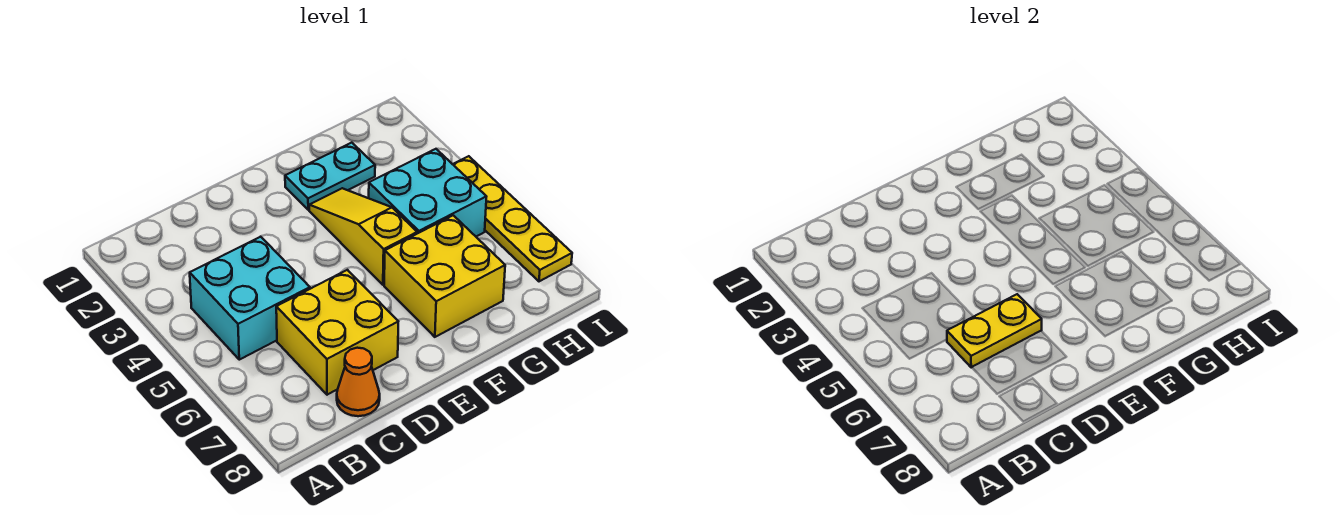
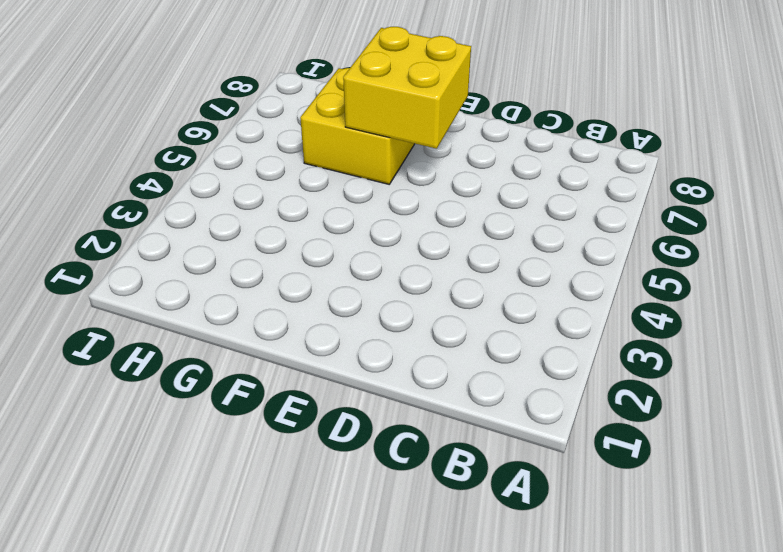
yellow brick E6:F7 level 2 -> yellow brick C6:D7 level 1
none -> cyan brick B4:C5 level 1
none -> orange cone C8 level 1

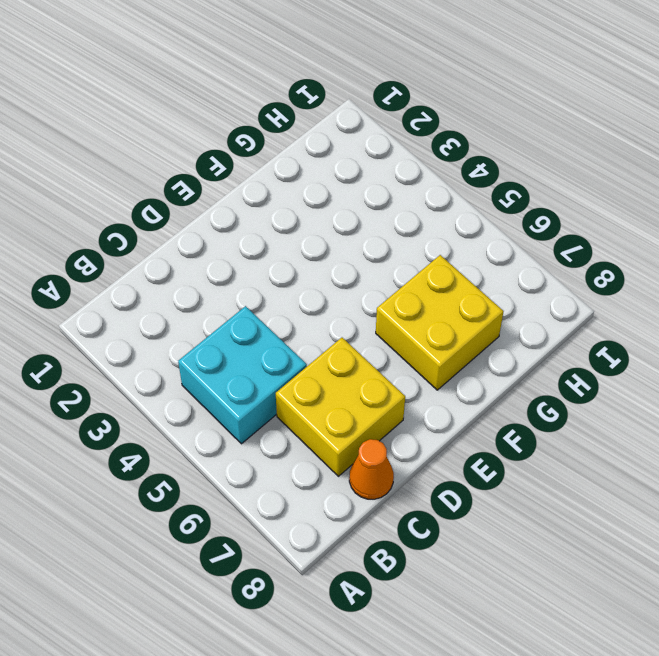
none -> cyan plate F2:G2 level 1
none -> yellow slope F3:F5 level 1 top 5

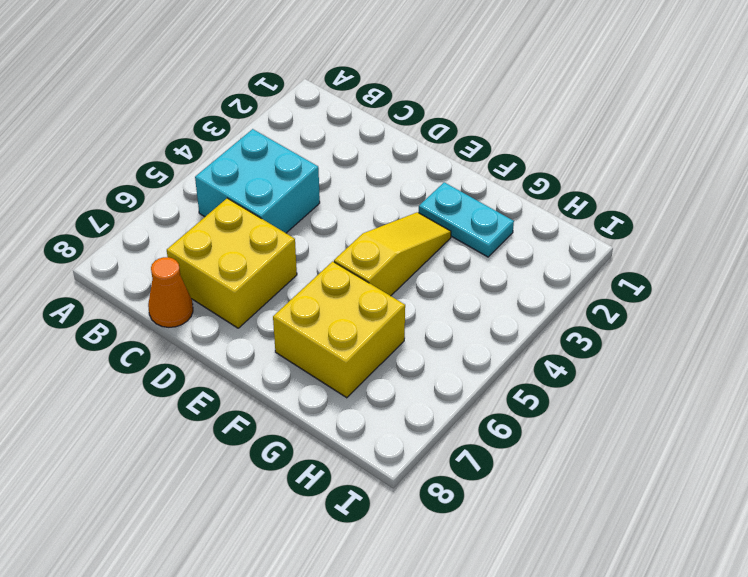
none -> cyan brick G4:H5 level 1
none -> yellow plate I4:I7 level 1

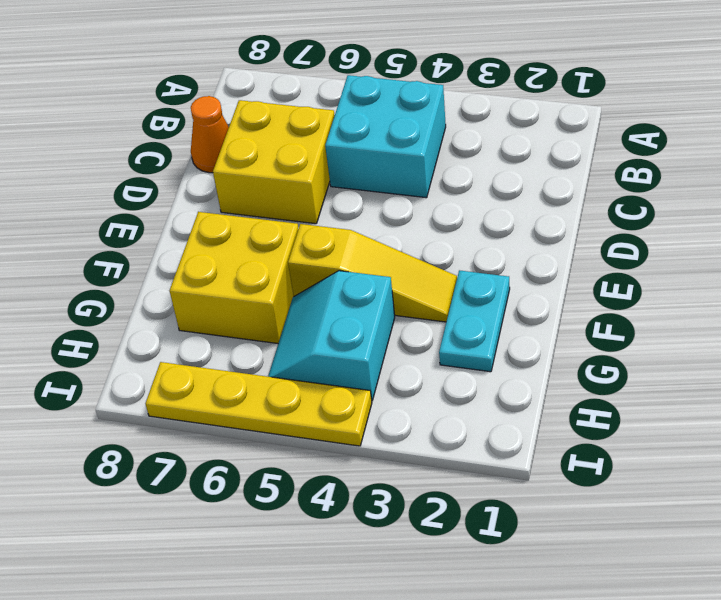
cyan slope G4:H5 level 1 top 4 -> cyan brick G4:H5 level 1
none -> yellow plate C6:D6 level 2

